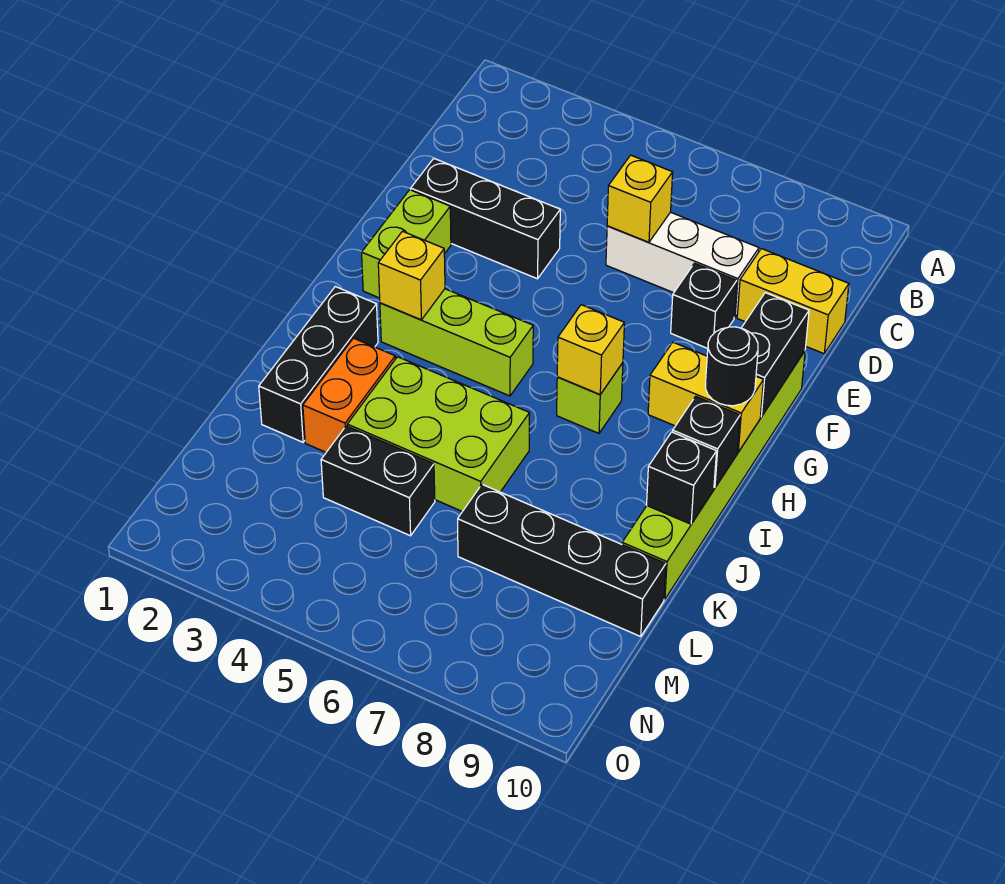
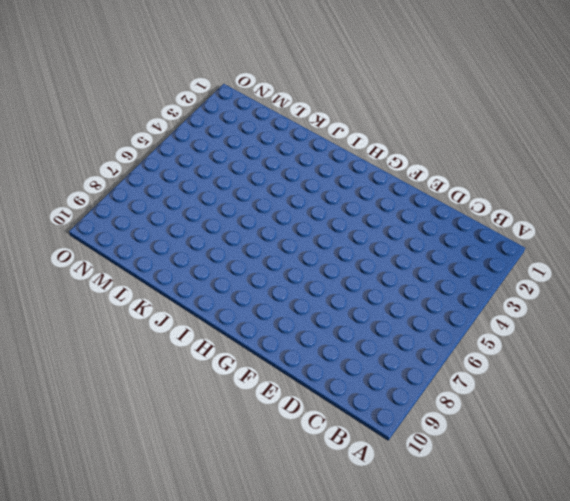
none -> white brick D6:D8 level 1
none -> yellow brick D9:D10 level 1
none -> black brick E2:E4 level 1

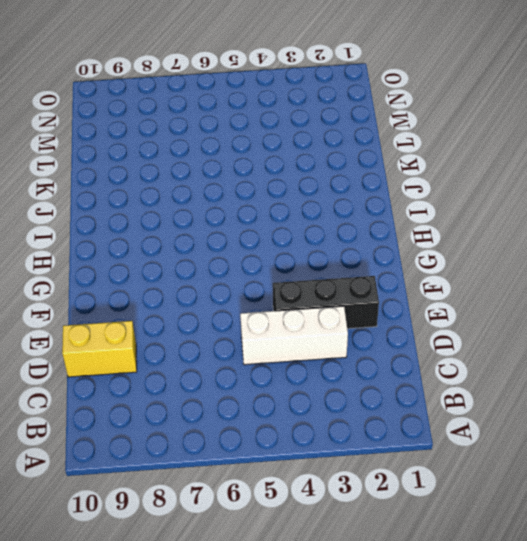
white brick D3:D5 level 1 -> white brick D6:D8 level 1
none -> black brick E8 level 1
none -> lime brick F2:G2 level 1
none -> lime brick F10:K10 level 1

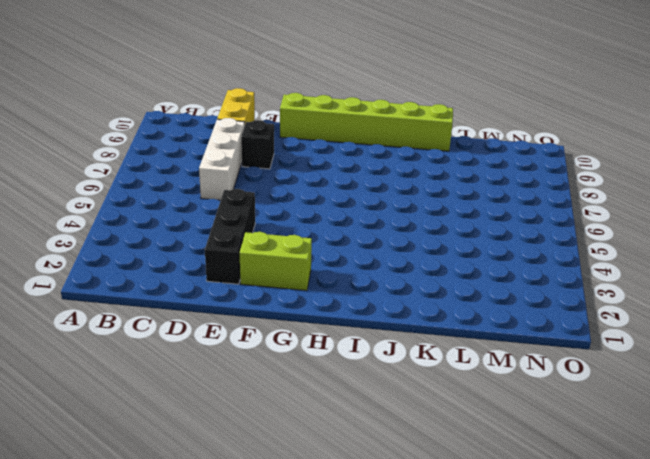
none -> lime brick H3:H5 level 1
none -> lime brick H7 level 1
none -> black brick I2:K2 level 1

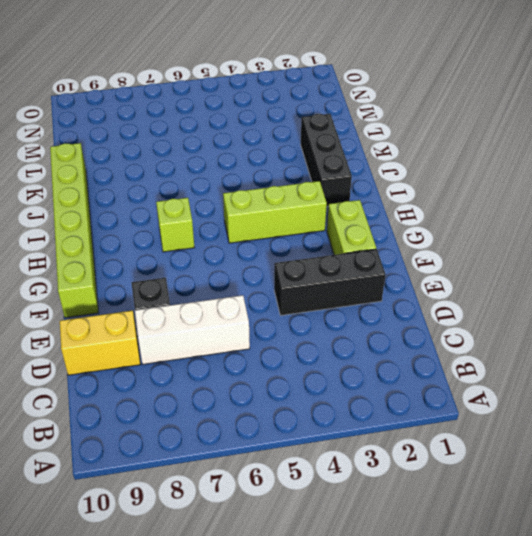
none -> orange brick J3:K3 level 1
none -> lime brick J4:K6 level 1
none -> black brick L4:L5 level 1

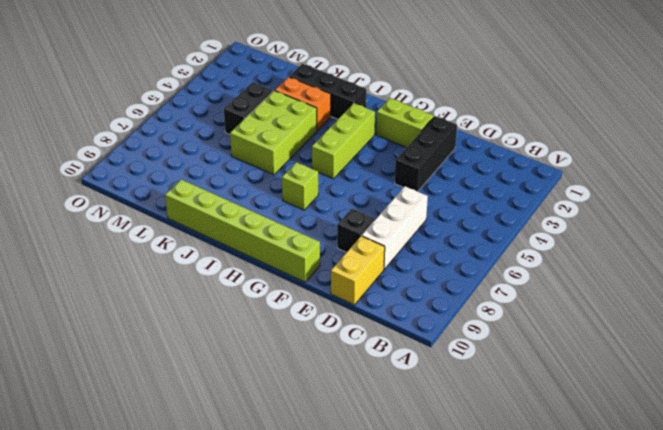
none -> black brick L7:L10 level 1
none -> yellow brick D6 level 2
none -> black brick F10:G10 level 2

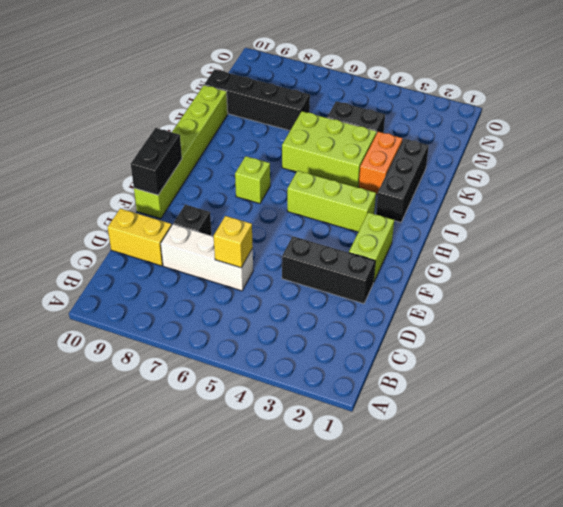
none -> yellow brick H3 level 2
none -> yellow brick H7 level 2
none -> yellow brick H9:H10 level 2

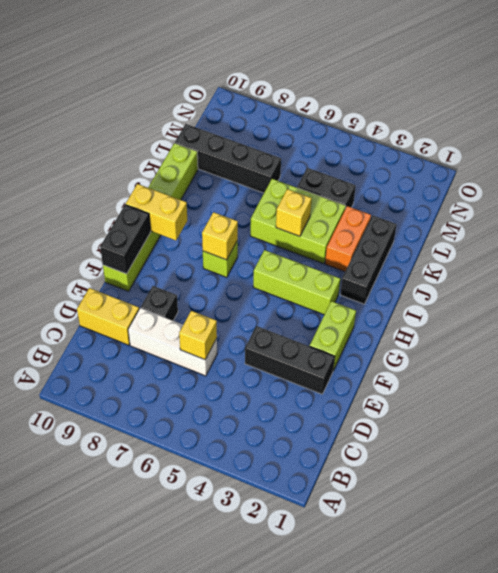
yellow brick J5 level 2 -> yellow brick H3 level 2
none -> black brick I10 level 2
none -> black brick J10 level 2
none -> black round brick H10 level 3

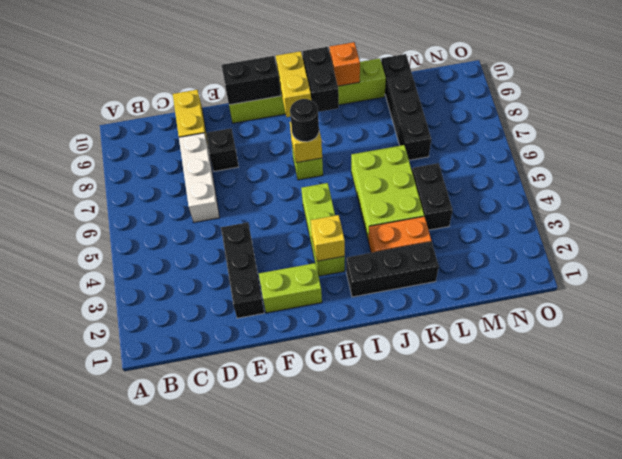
black round brick H7 level 3 -> black round brick H10 level 3
black brick I9:I10 level 2 -> black brick I10 level 2
orange brick J10 level 2 -> black brick J10 level 2
none -> yellow brick D6 level 2

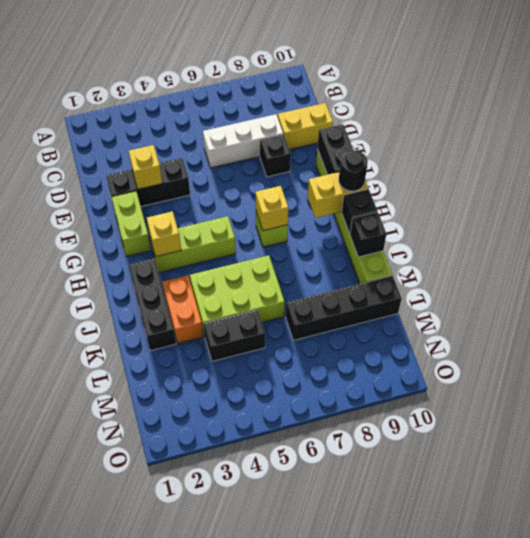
yellow brick E3 level 2 -> yellow brick D6 level 2

